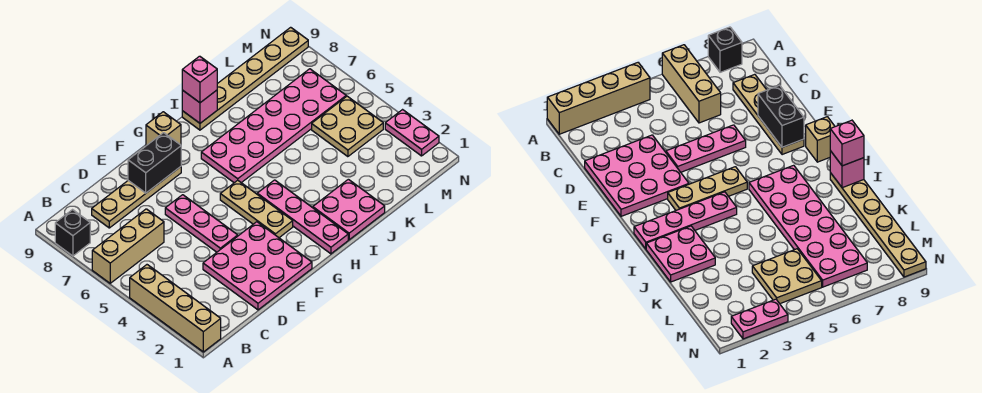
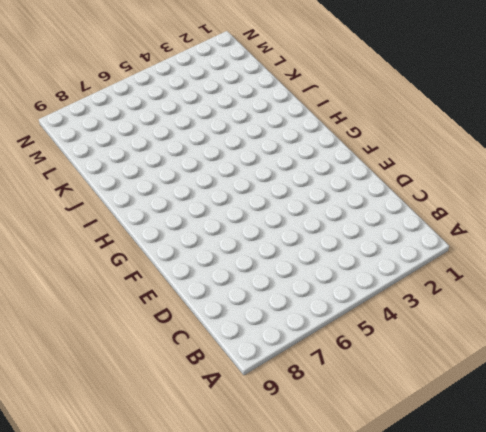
none -> tan brick A1:A4 level 1
none -> tan brick A6:C6 level 1
none -> black brick A8 level 1

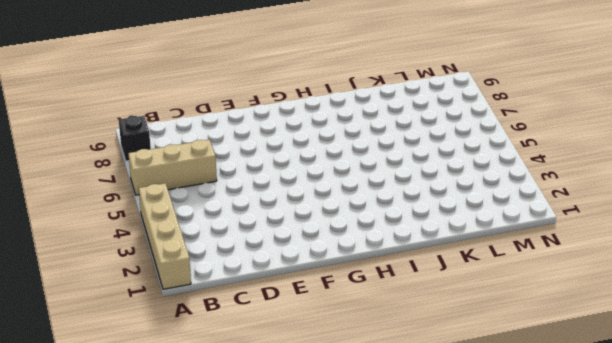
none -> tan plate C8:F8 level 1
none -> pink plate D1:F3 level 1
none -> pink plate E4:E6 level 1

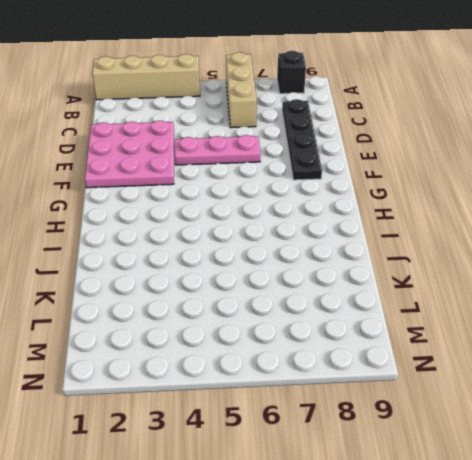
black plate C8:F8 level 1 -> tan plate C8:F8 level 1
none -> tan plate G3:G5 level 1
none -> tan brick G9 level 1
none -> pink plate H1:H4 level 1

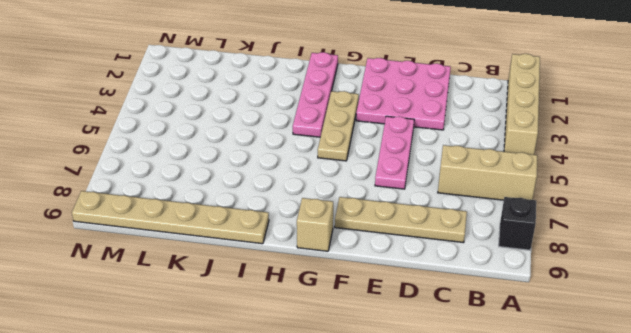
none -> pink plate H6:M7 level 1
none -> pink plate I1:J2 level 1
none -> tan plate L4:M5 level 1

